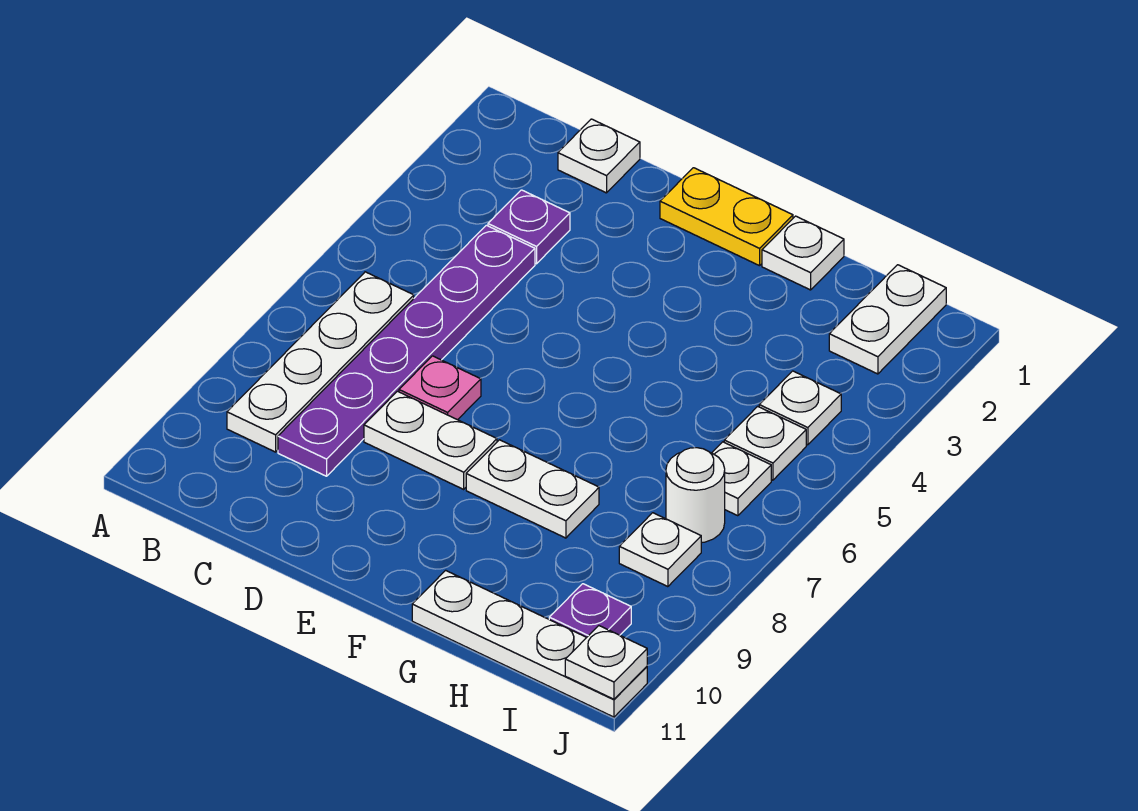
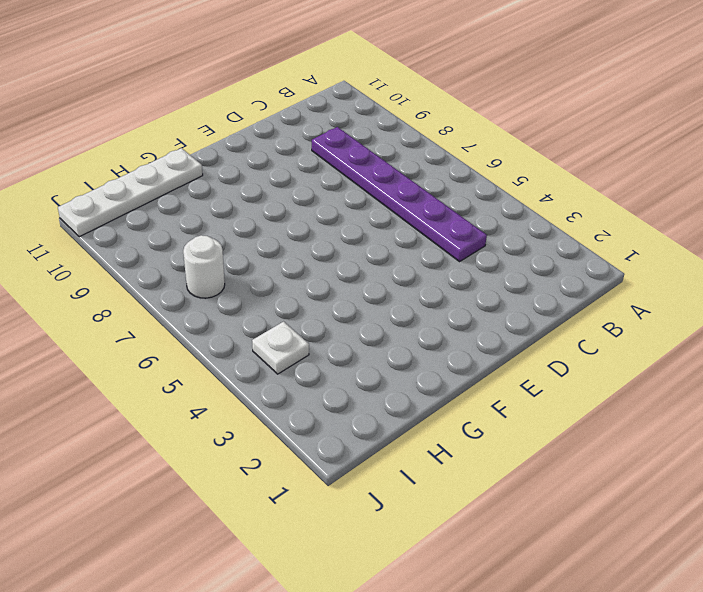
none -> white plate B6:B9 level 1
none -> white plate C1 level 1
none -> purple plate C3 level 1

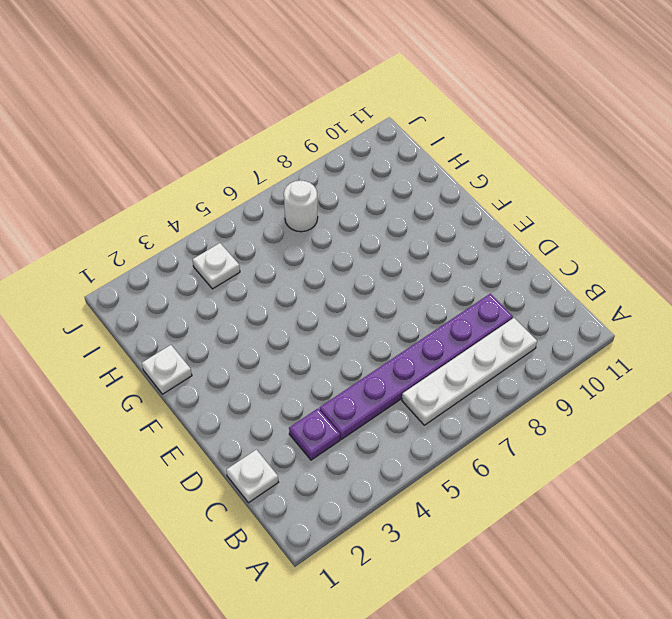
none -> pink plate D7 level 1
none -> white plate D8:E8 level 1
none -> yellow plate E1:F1 level 1

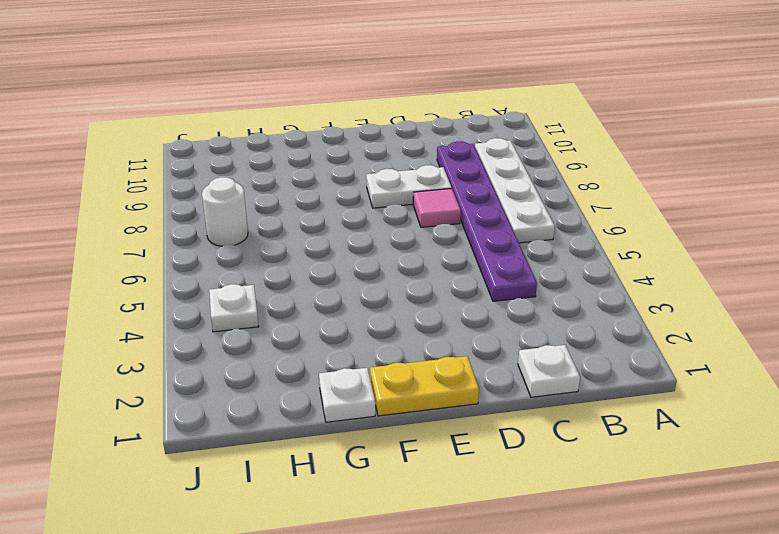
pink tile D7 level 1 -> pink plate D7 level 1
none -> purple plate C3 level 1
none -> white plate F8:G8 level 1
none -> white plate G11:J11 level 1

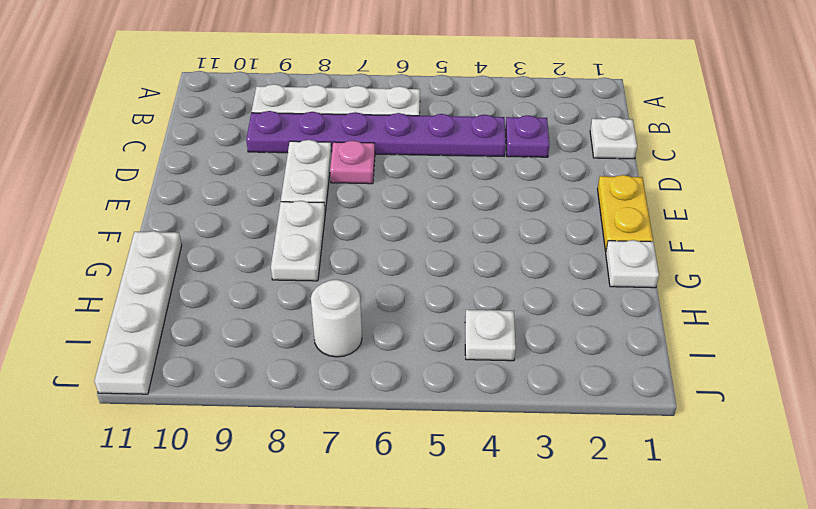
none -> white plate I1:I2 level 1
none -> white plate I5 level 1
none -> white plate I6 level 1

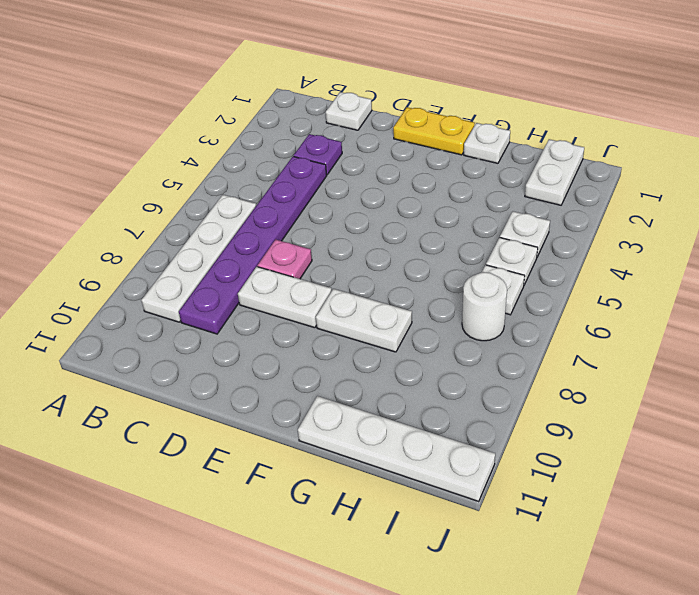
none -> white plate I8 level 1
none -> purple plate I10 level 1
none -> white plate J11 level 2

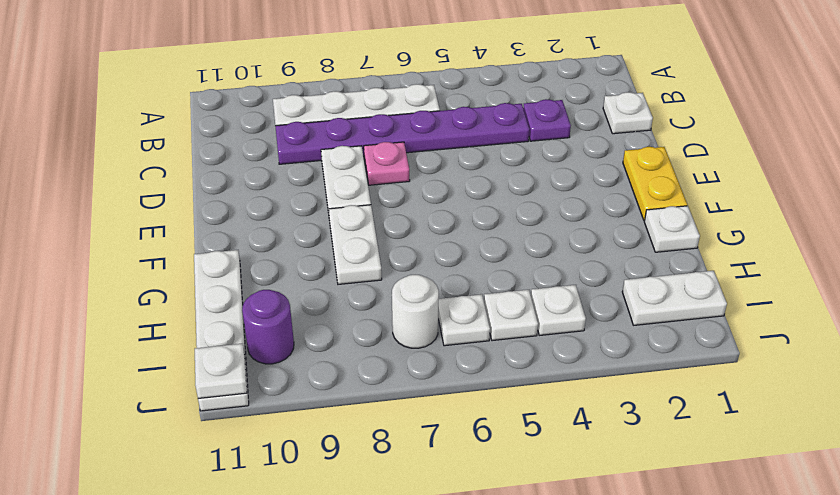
purple round brick I10 level 1 -> purple plate I10 level 1
none -> white plate I8 level 1

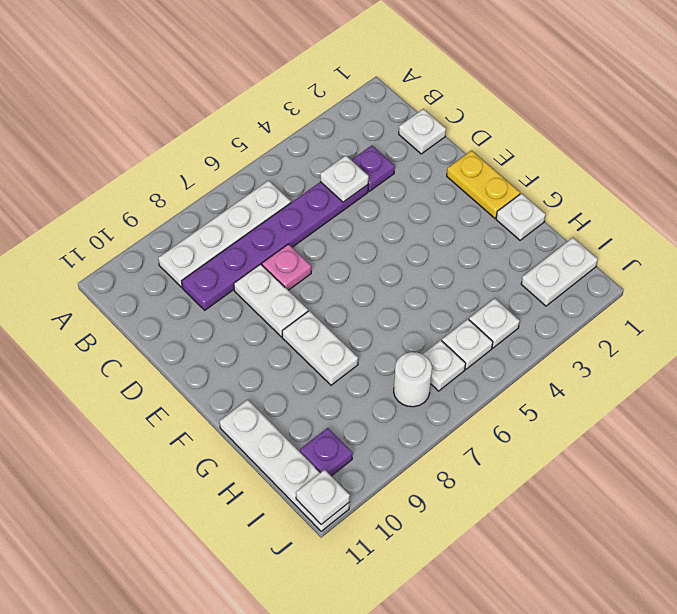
white plate C4 level 2 -> white plate I8 level 1

